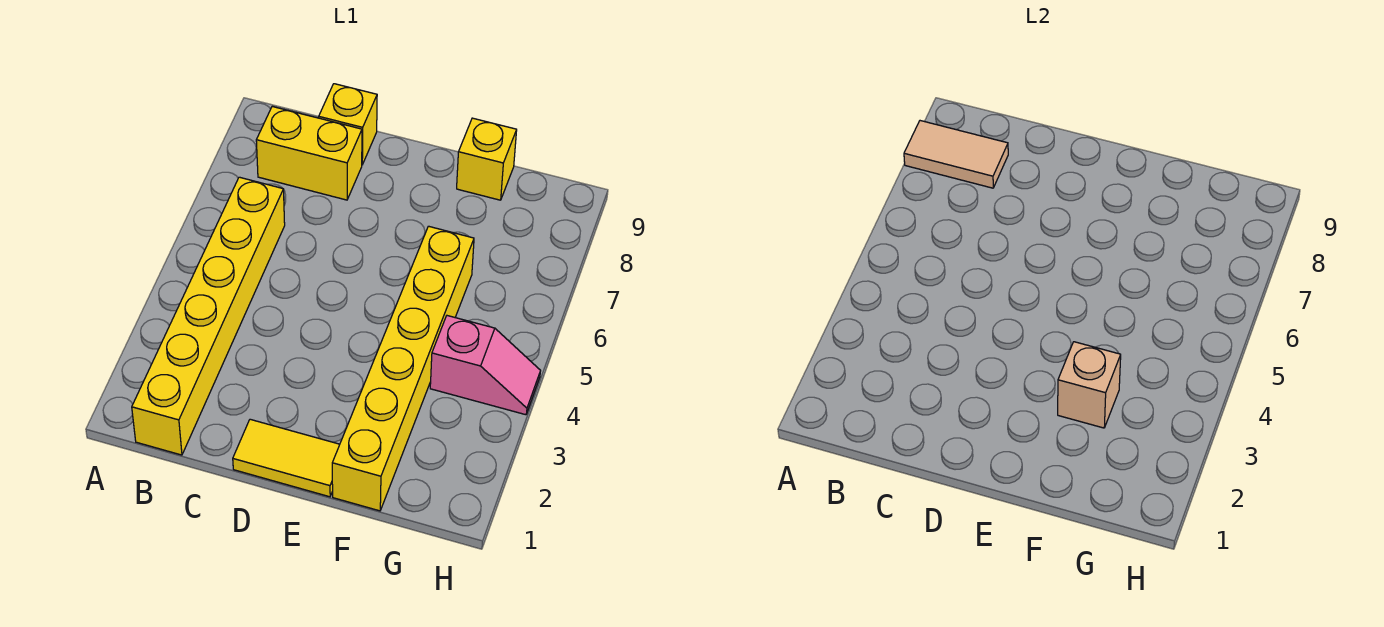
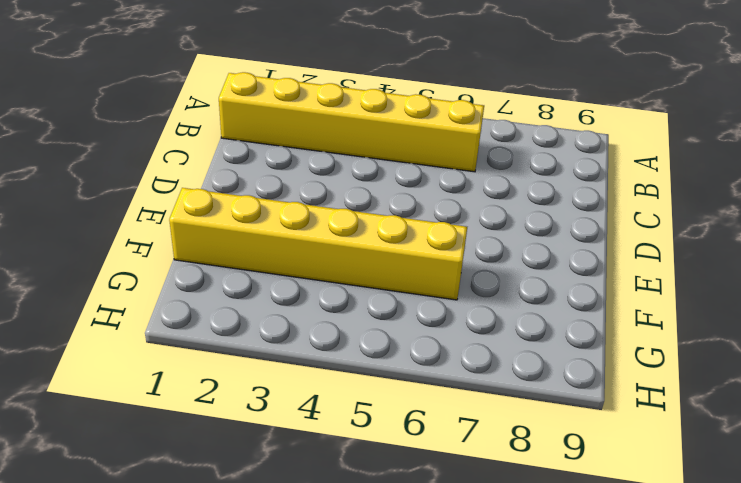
none -> yellow brick B8:C8 level 1
none -> yellow brick C9 level 1

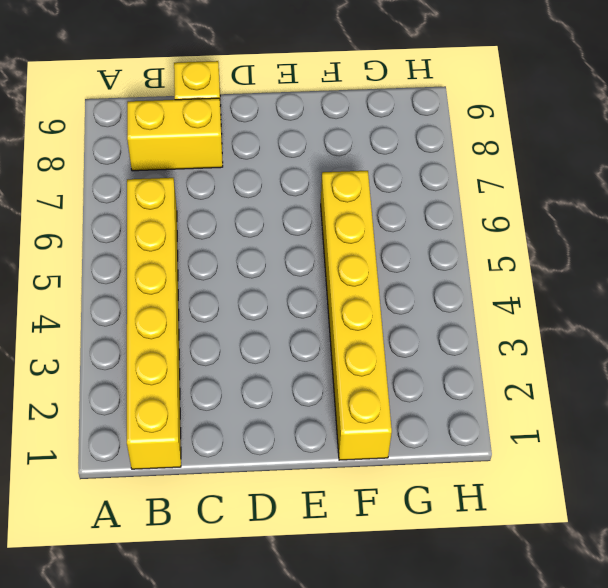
none -> yellow tile D1:E1 level 1
none -> yellow brick F9 level 1

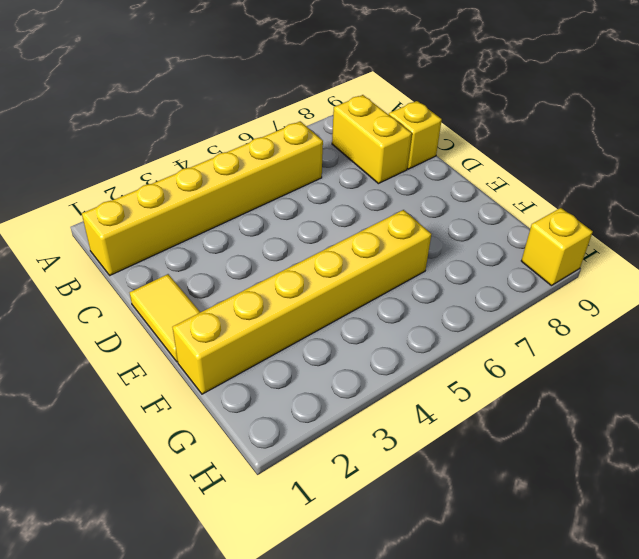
yellow brick H9 level 1 -> yellow brick F9 level 1
none -> pink slope G4:H4 level 1 top G
none -> tan tile A8:B8 level 2

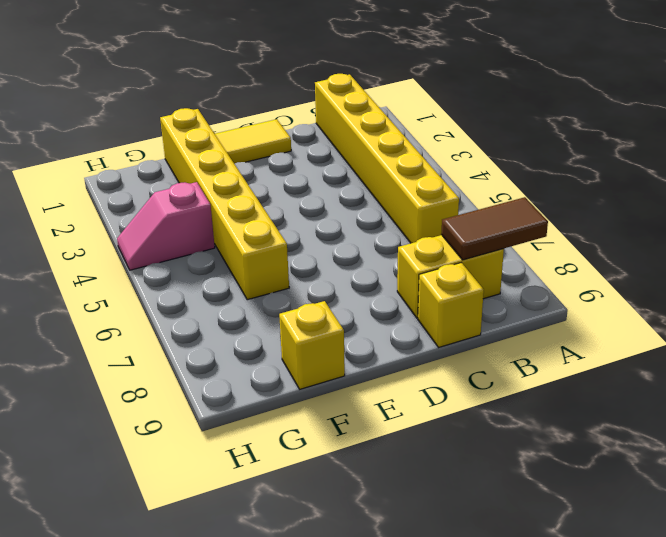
brown tile A8:B8 level 2 -> tan tile A8:B8 level 2
none -> tan brick F3 level 2

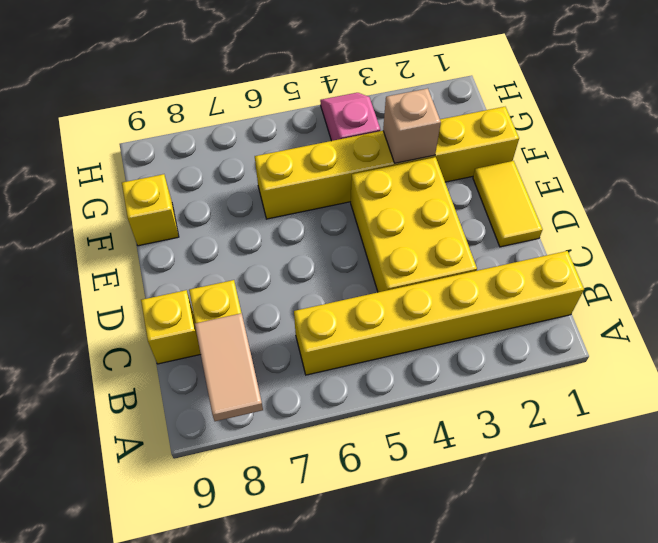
yellow brick C3:E4 level 1 -> none

